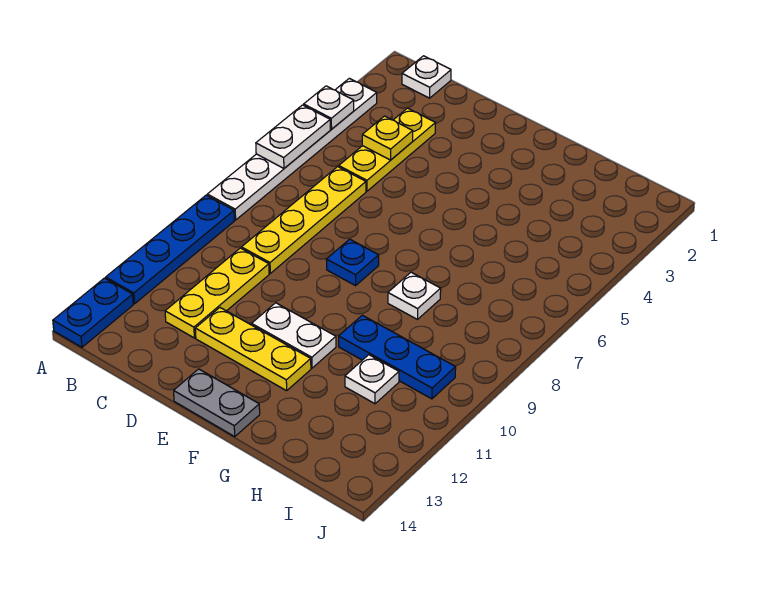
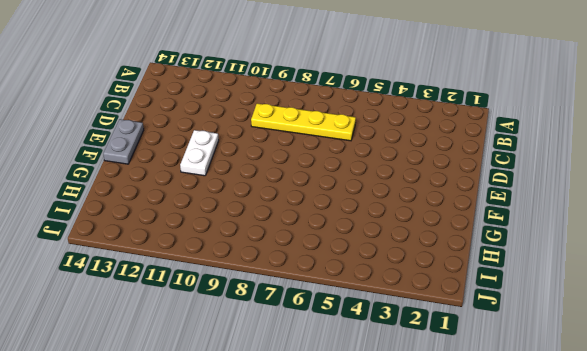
none -> white plate A3:A8 level 1
none -> blue plate A9:A12 level 1
none -> blue plate A13:A14 level 1

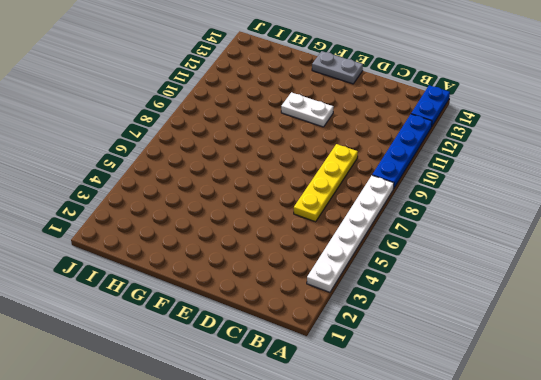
none -> white plate B1 level 1
none -> yellow plate C3:C5 level 1
none -> yellow plate C10:C12 level 1

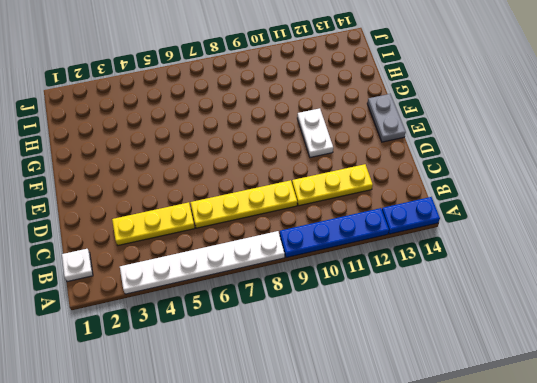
none -> yellow plate D12:F12 level 1
none -> blue plate E8 level 1
none -> white plate G8 level 1

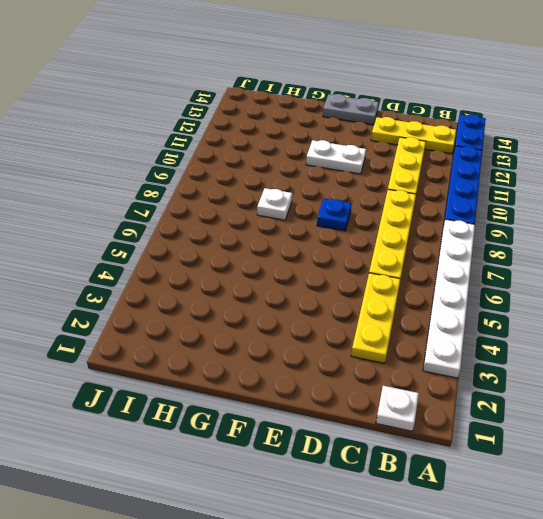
yellow plate B13:D13 level 1 -> yellow plate D12:F12 level 1
none -> blue plate G10:I10 level 1
none -> white plate H11 level 1
none -> white plate A4 level 2

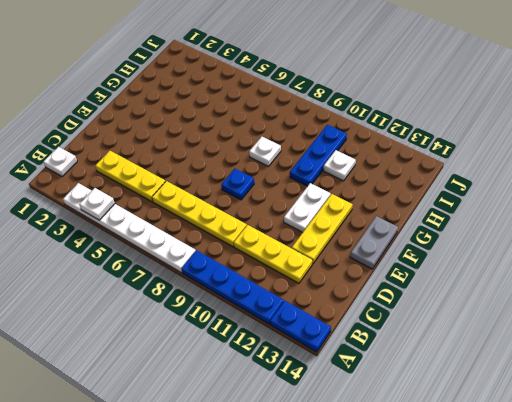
none -> white plate A5:A6 level 2
none -> yellow plate C4 level 2

